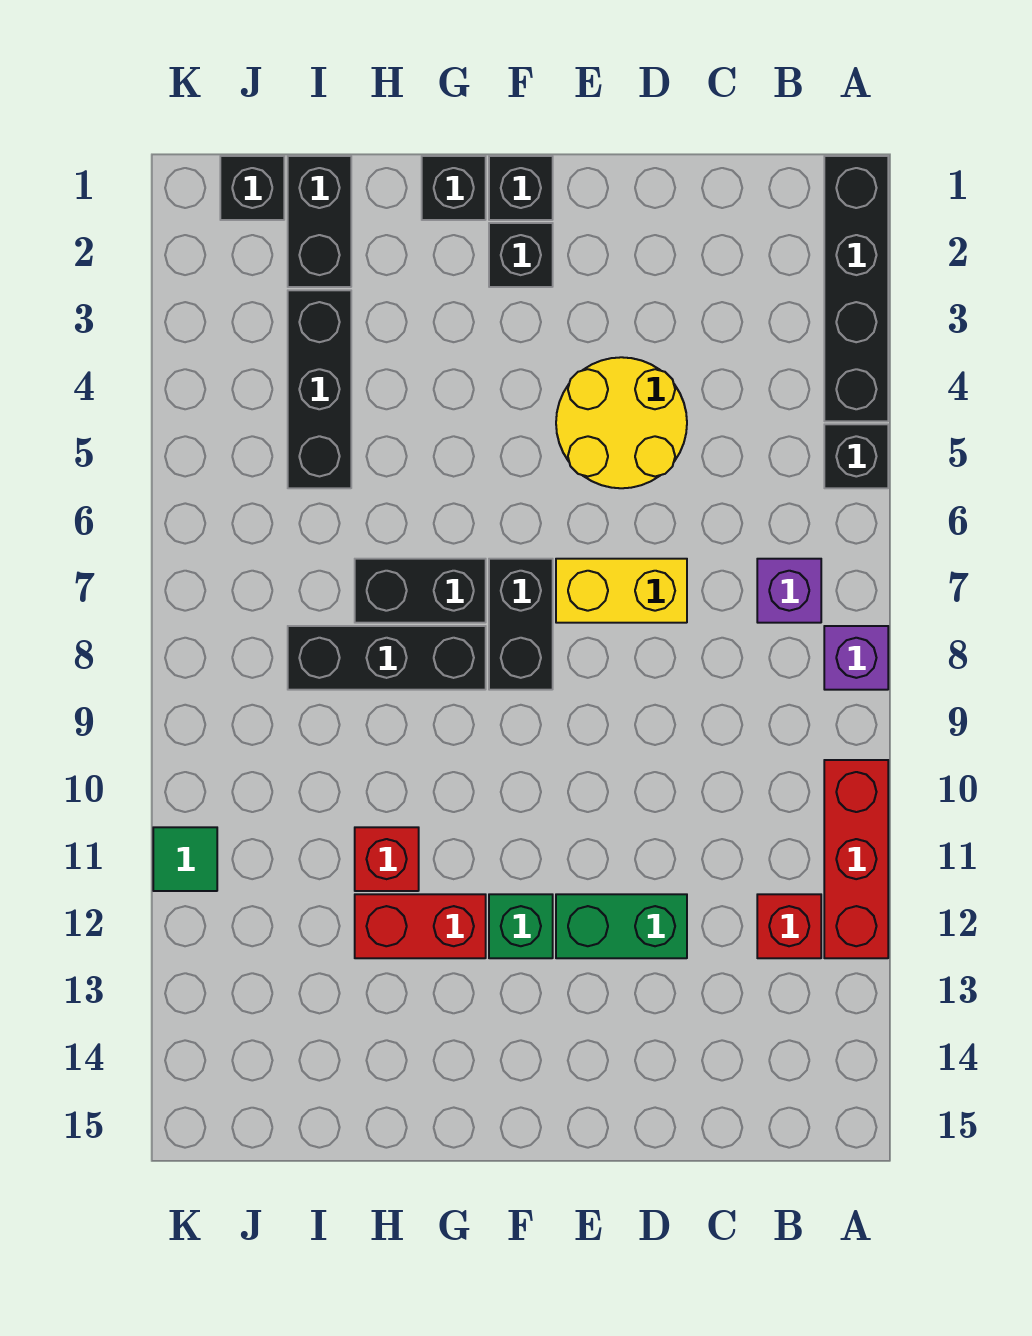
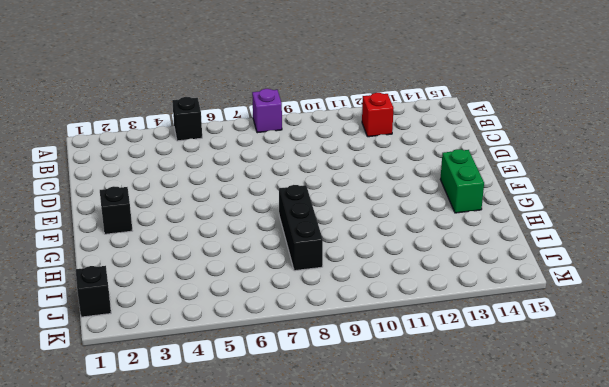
green brick F14:G14 level 1 -> green brick D12:E12 level 1
none -> black brick A1:A4 level 1
none -> red brick A10:A12 level 1
none -> purple brick B7 level 1

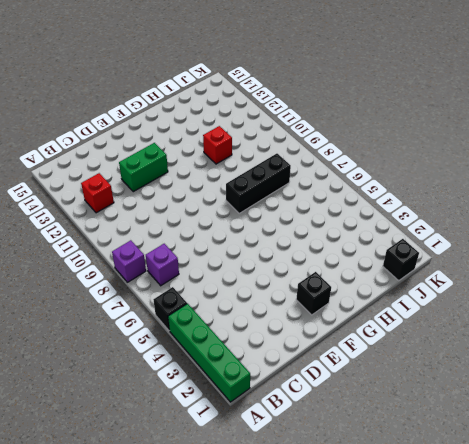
green brick A1:A4 level 1 -> black brick A1:A4 level 1
none -> red brick A10:A12 level 1
none -> yellow round brick D4:E5 level 1
none -> yellow brick D7:E7 level 1

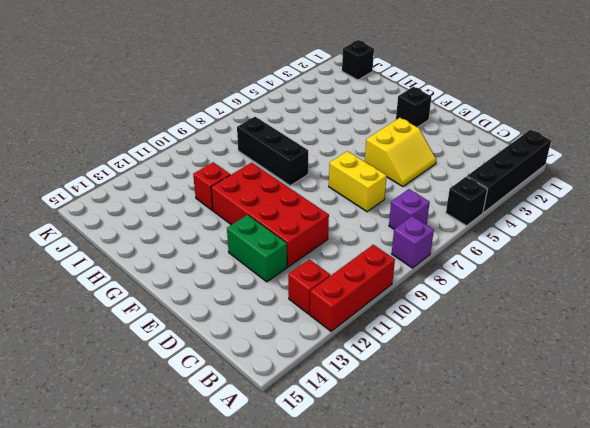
yellow slope D4:E5 level 1 top E -> yellow round brick D4:E5 level 1
red brick D10:G11 level 1 -> none
none -> black brick F1 level 1
none -> black brick F7:F8 level 1
none -> green brick F12 level 1

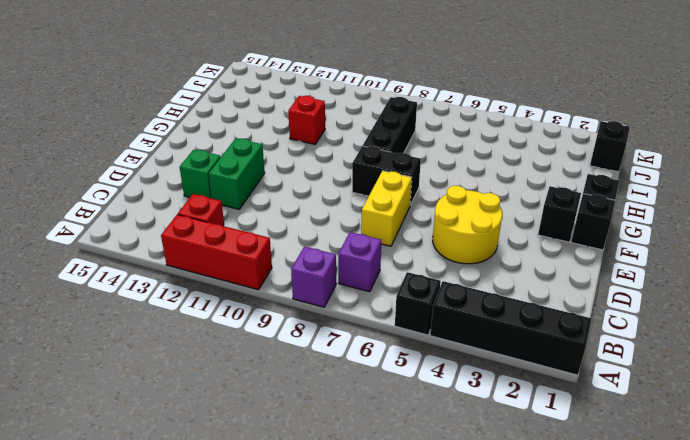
green brick D13 level 1 -> green brick F12 level 1
none -> black brick G7:H7 level 1
none -> red brick G12:H12 level 1
none -> black brick I1:I2 level 1

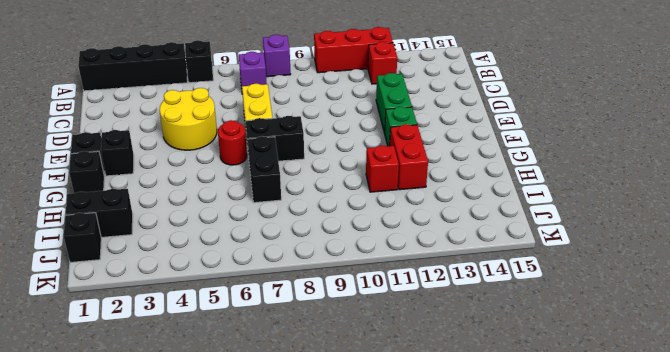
red round brick F6 level 1 -> none
none -> black brick G8:I8 level 1
none -> black brick I3:I5 level 1
none -> green tile K11 level 1

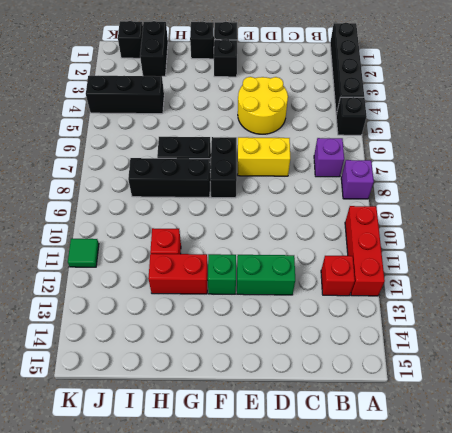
black brick I4:K4 level 1 -> black brick I3:I5 level 1

